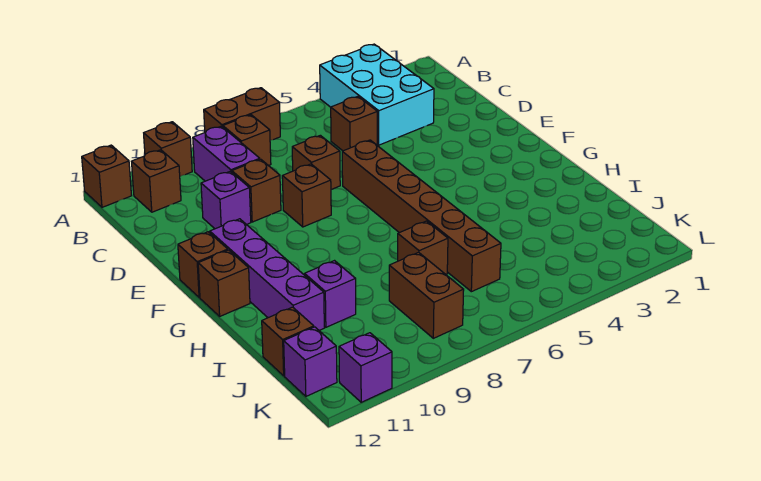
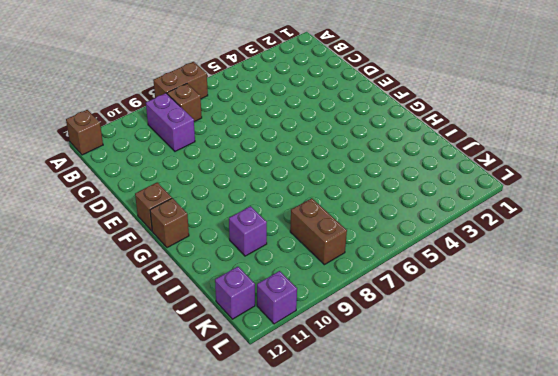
none -> cyan brick A3:C4 level 1
none -> brown brick A10 level 1
none -> brown brick B11 level 1

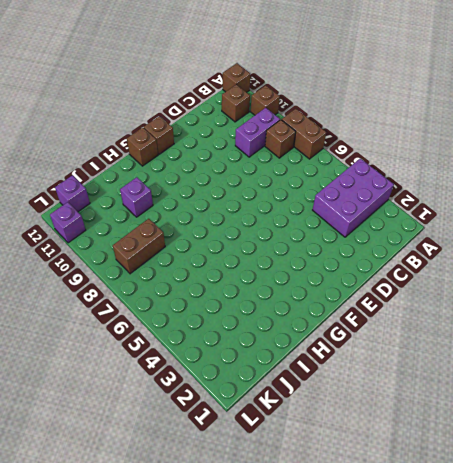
purple brick A3:C4 level 1 -> cyan brick A3:C4 level 1
none -> brown brick C5 level 1
none -> brown brick D7 level 1
none -> brown brick D9 level 1

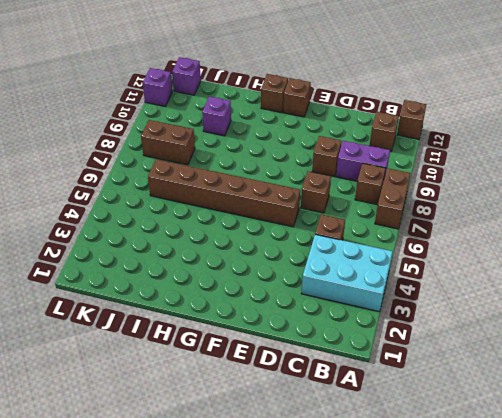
none -> brown brick A10 level 1
none -> purple brick D10 level 1
none -> brown brick E8 level 1

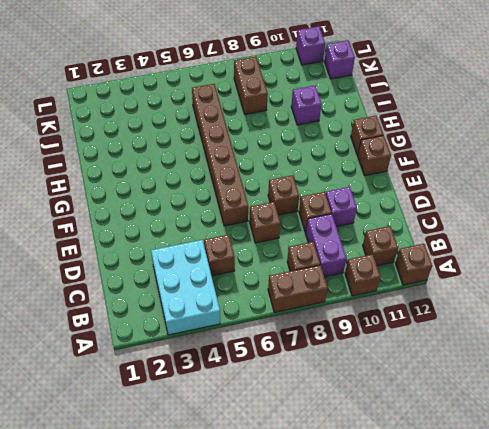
none -> purple brick F11:I11 level 1
none -> brown brick I7 level 1
none -> brown brick J12 level 1

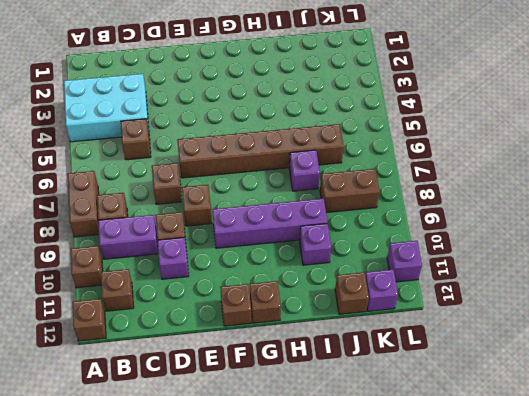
purple brick F9:I9 level 1 -> purple brick F11:I11 level 1
purple brick I7 level 1 -> brown brick I7 level 1

